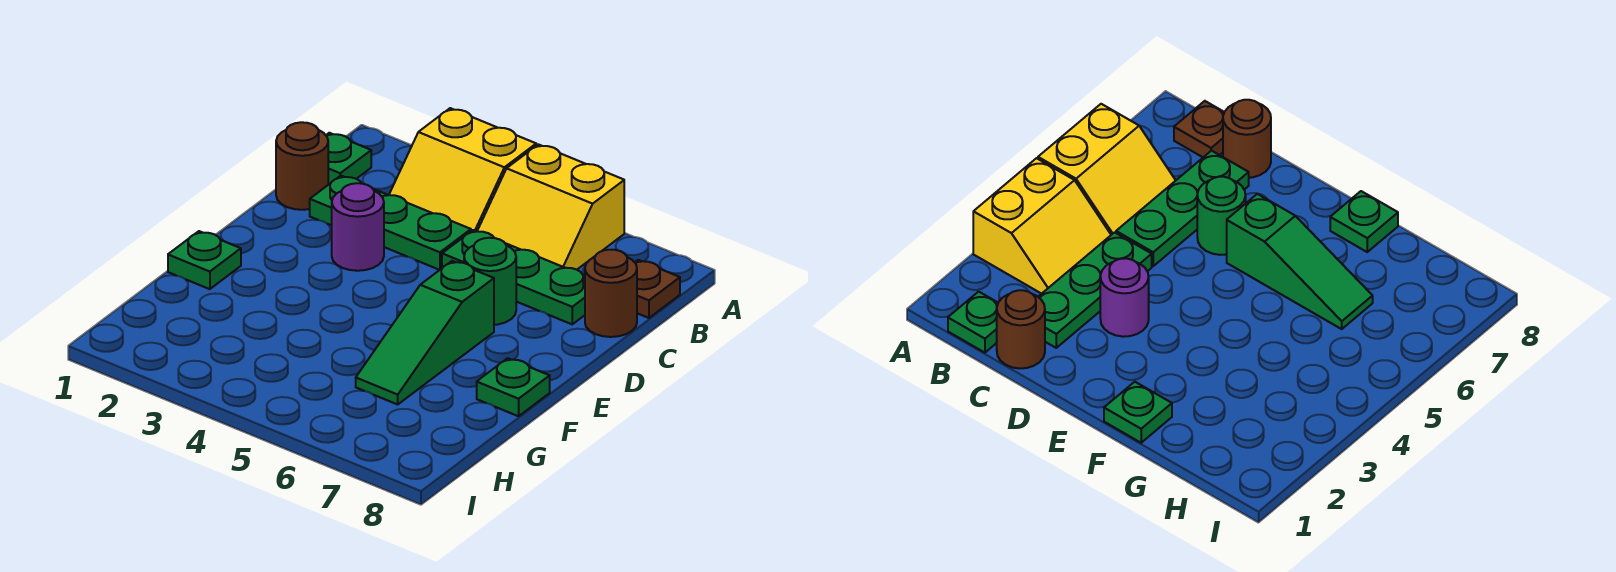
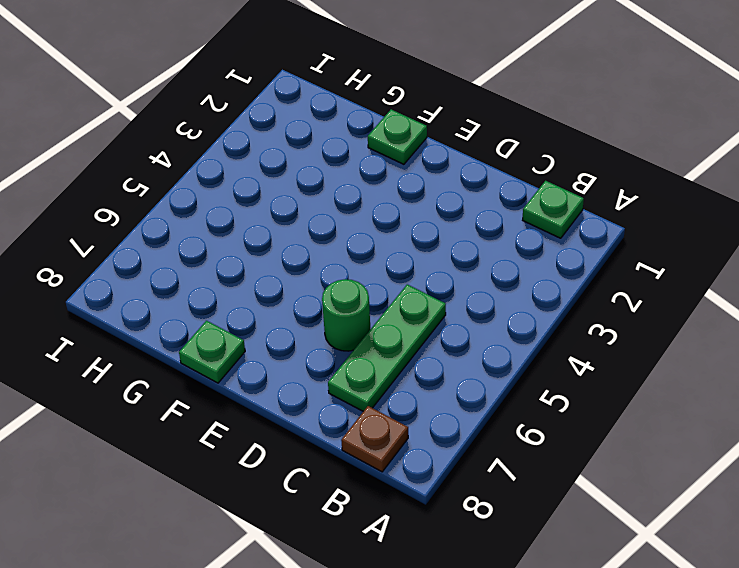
none -> yellow slope A3:B4 level 1 top A
none -> yellow slope A5:B6 level 1 top A
none -> brown round brick C1 level 1

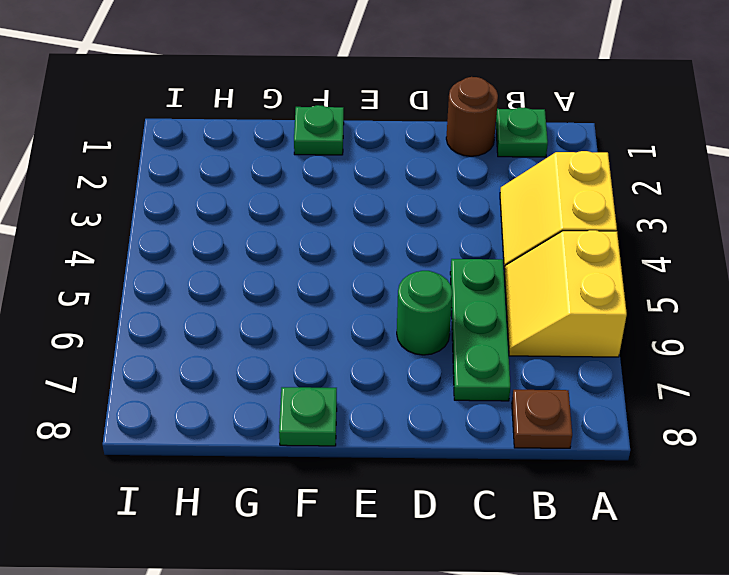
none -> green plate C2:C4 level 1
none -> brown round brick C8 level 1
none -> purple round brick D3 level 1

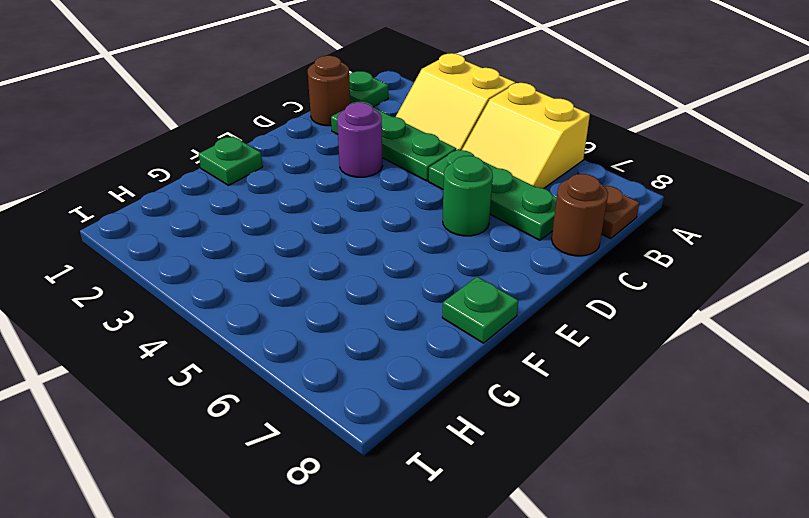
none -> green slope E6:G6 level 1 top E

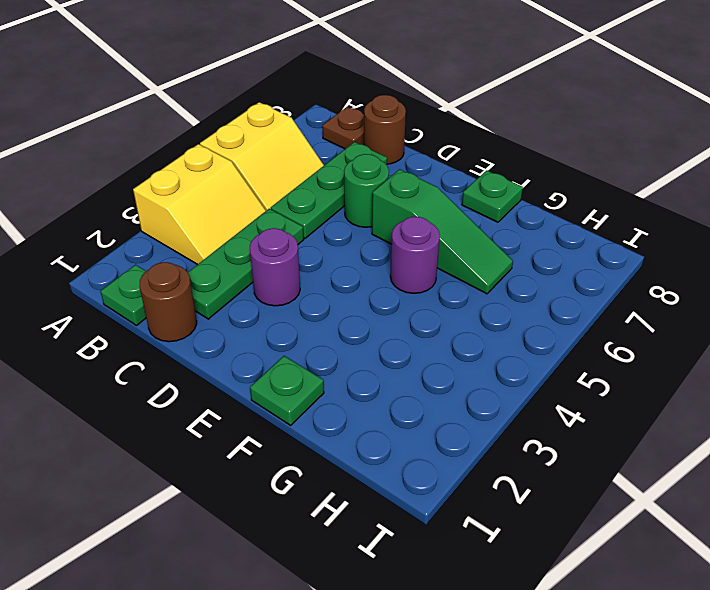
purple round brick F5 level 1 -> none

